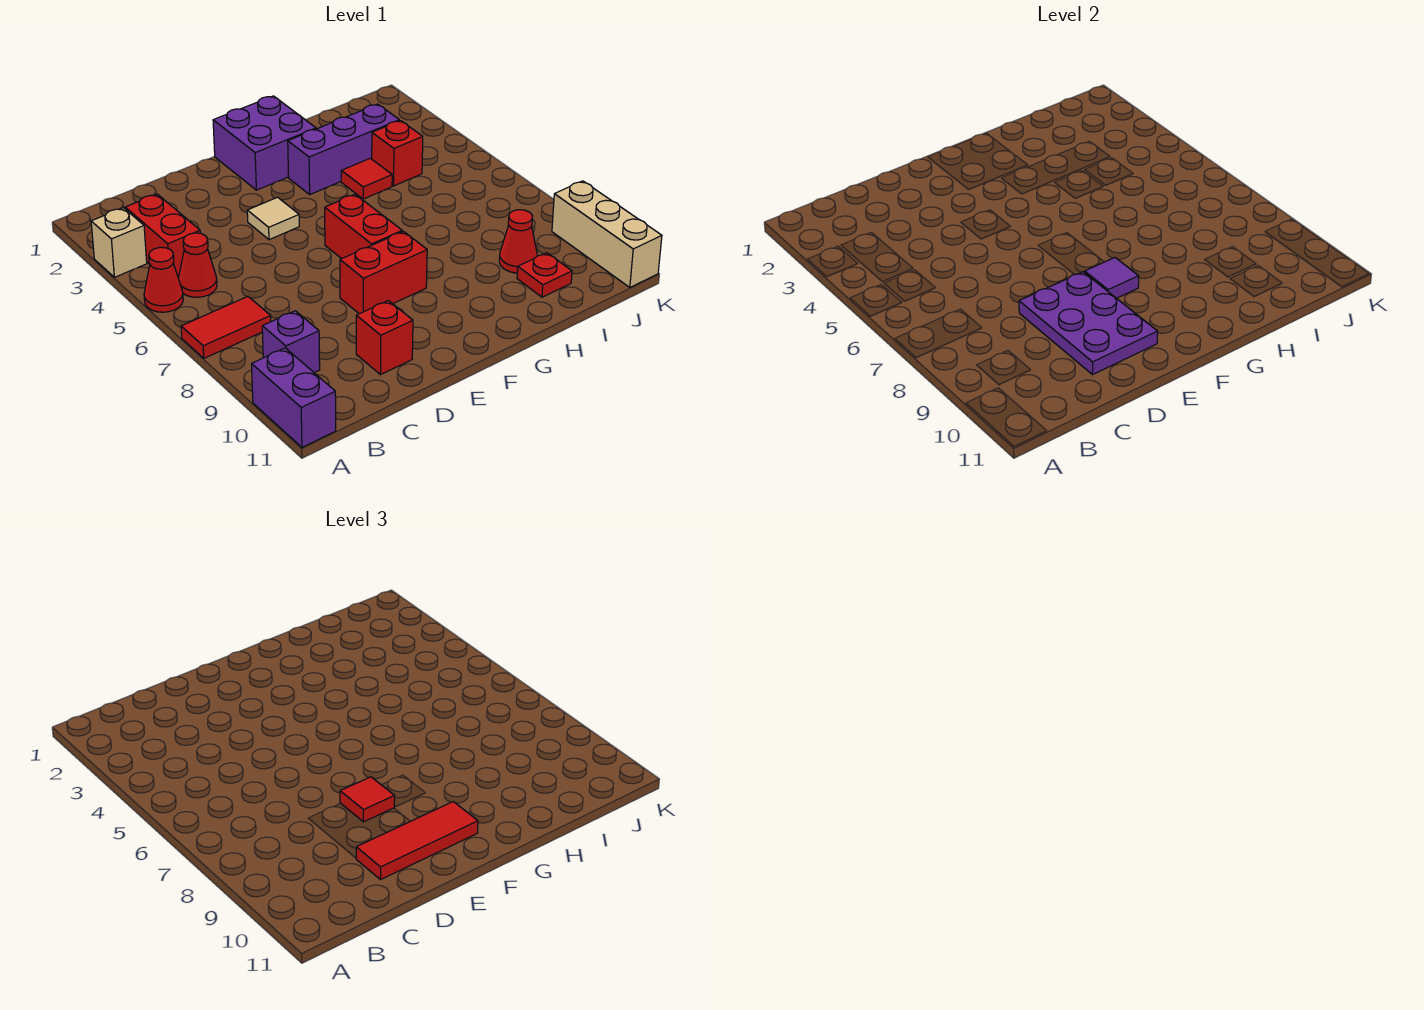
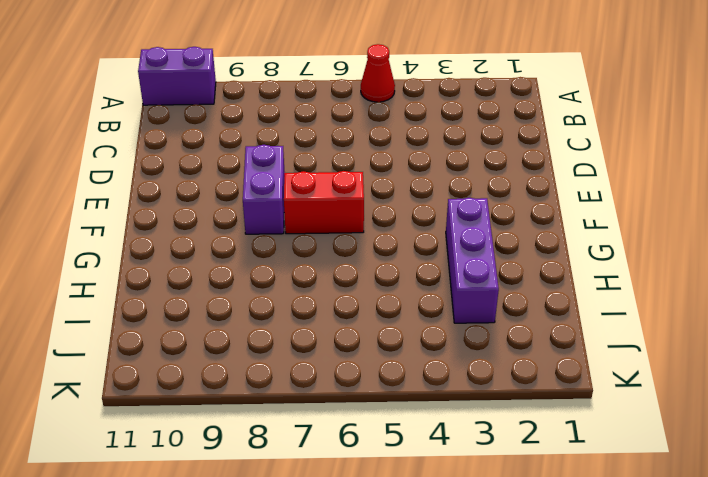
purple brick E8:F8 level 1 -> red brick E8:F8 level 1
none -> tan brick A3 level 1
none -> red tile A7:B7 level 1
none -> red brick B3:B4 level 1

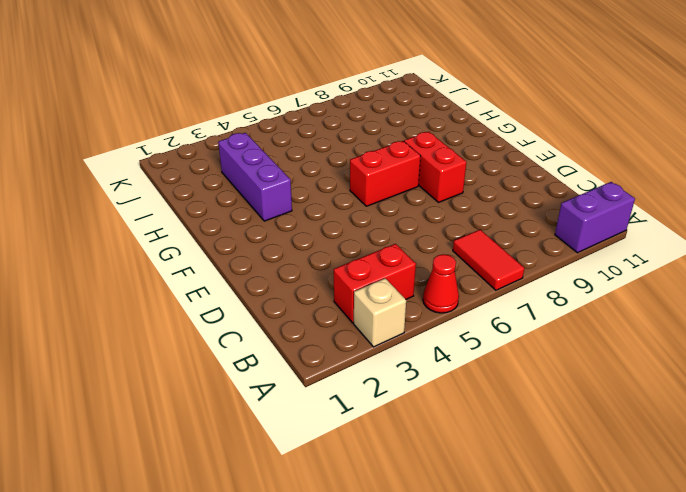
none -> red cone B5 level 1
none -> purple brick B9 level 1
none -> red brick D10 level 1

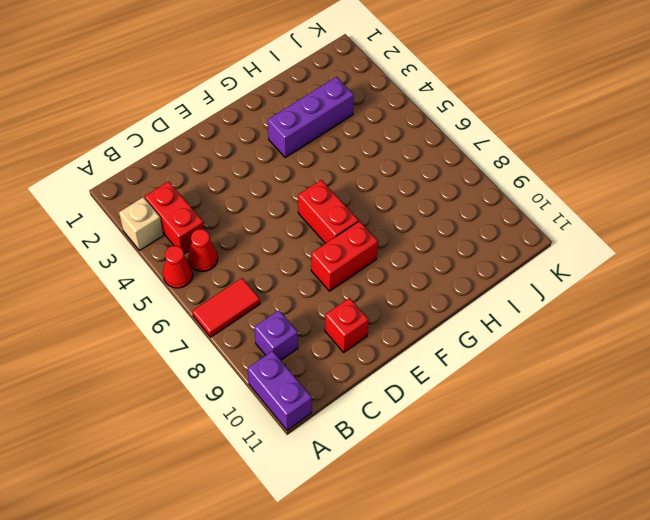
none -> tan tile E4 level 1
none -> purple brick F1:G2 level 1
none -> red tile H4 level 1

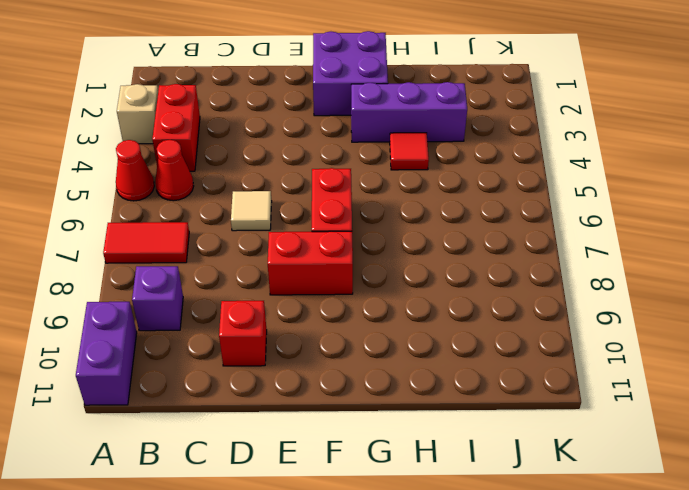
tan tile D6 level 1 -> tan tile E4 level 1
none -> red brick I4 level 1
none -> red cone I9 level 1
none -> red plate I10 level 1

